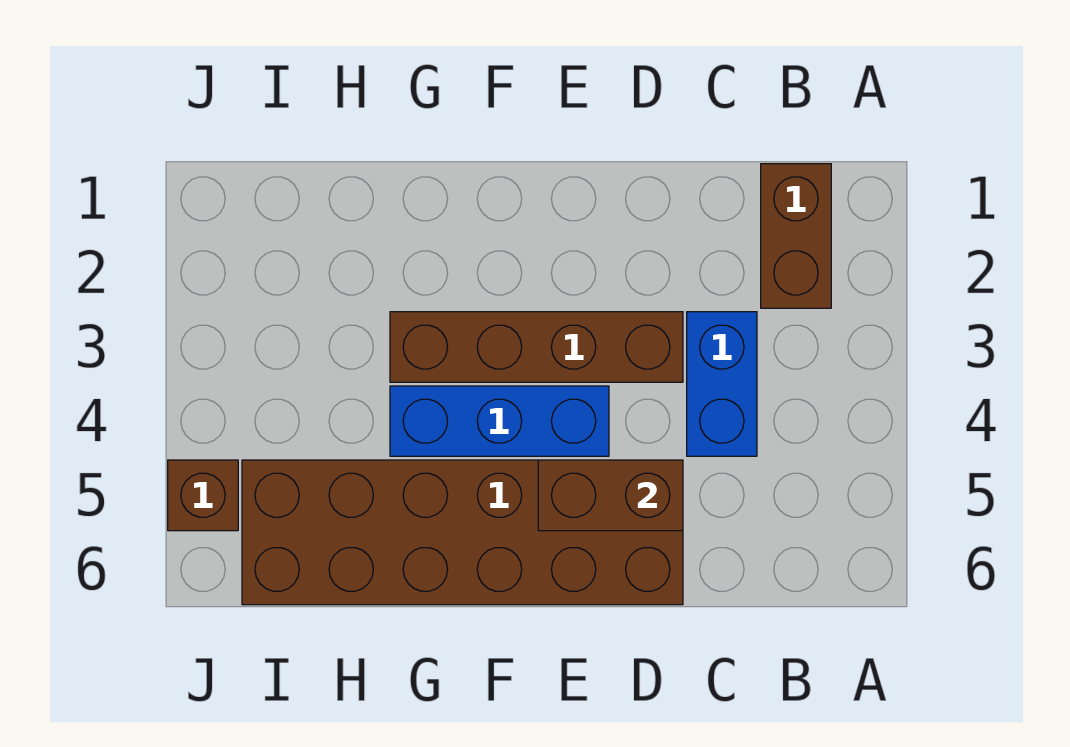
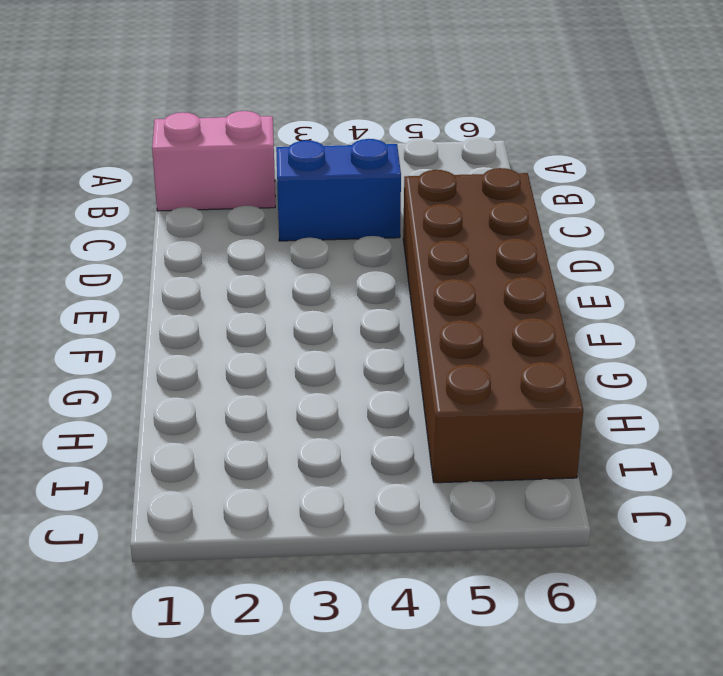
pink brick B1:B2 level 1 -> brown brick B1:B2 level 1
none -> brown brick D3:G3 level 1
none -> blue brick E4:G4 level 1

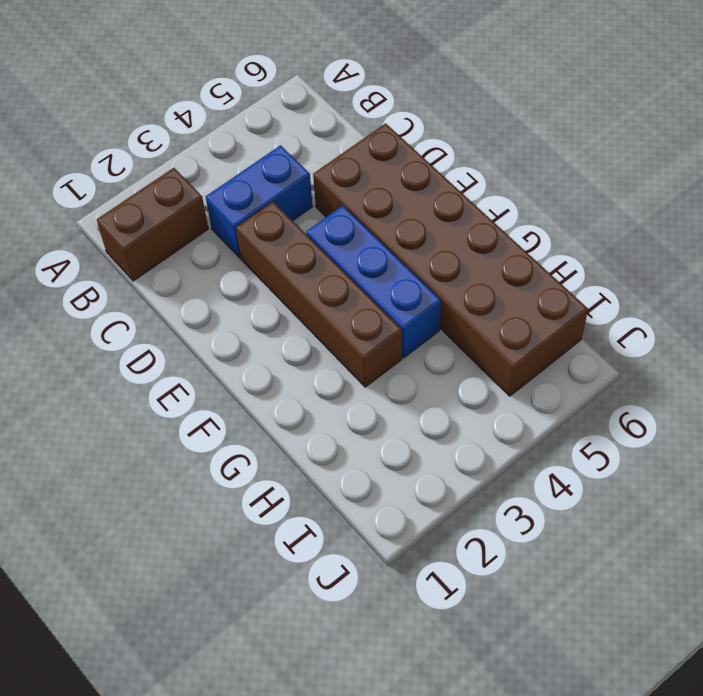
none -> brown brick J5 level 1
none -> brown brick D5:E5 level 2

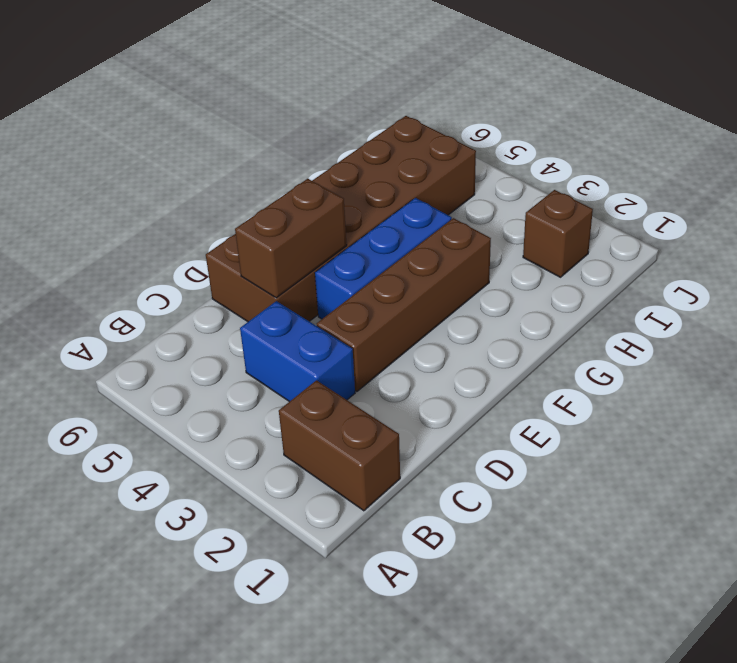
brown brick I2 level 1 -> brown brick J5 level 1

